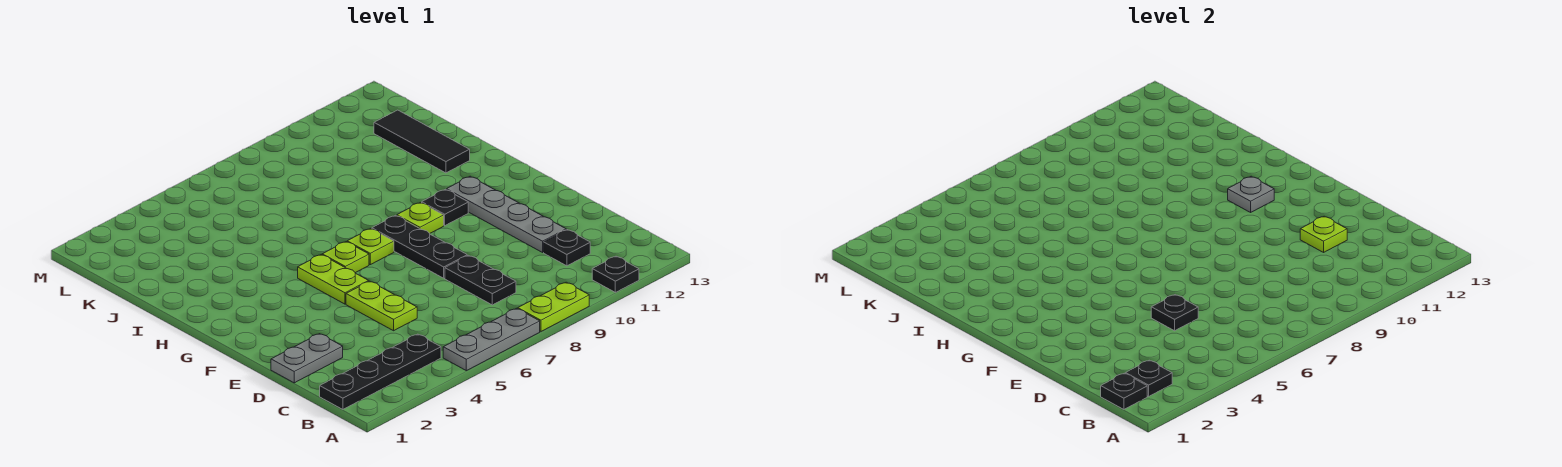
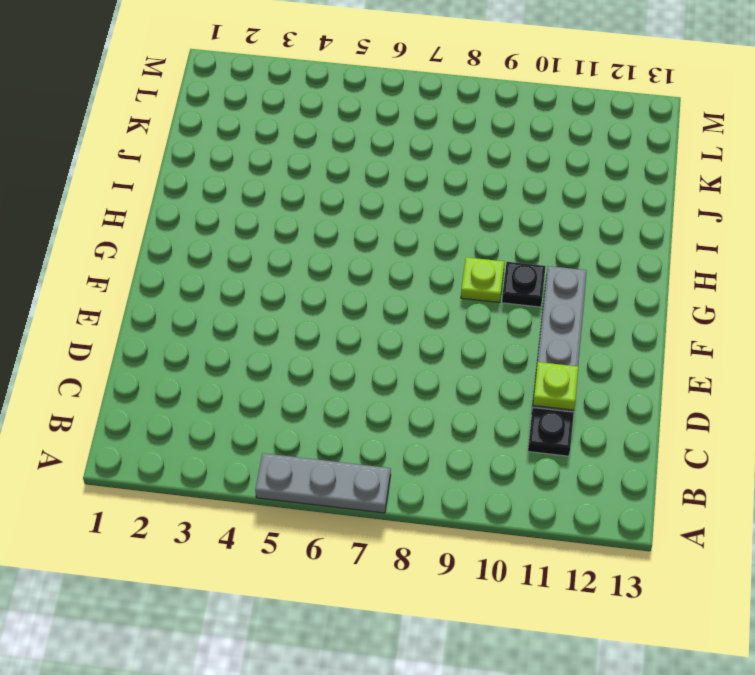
none -> lime plate A8:A9 level 1
none -> black plate A11 level 1
none -> black plate B1:B4 level 1

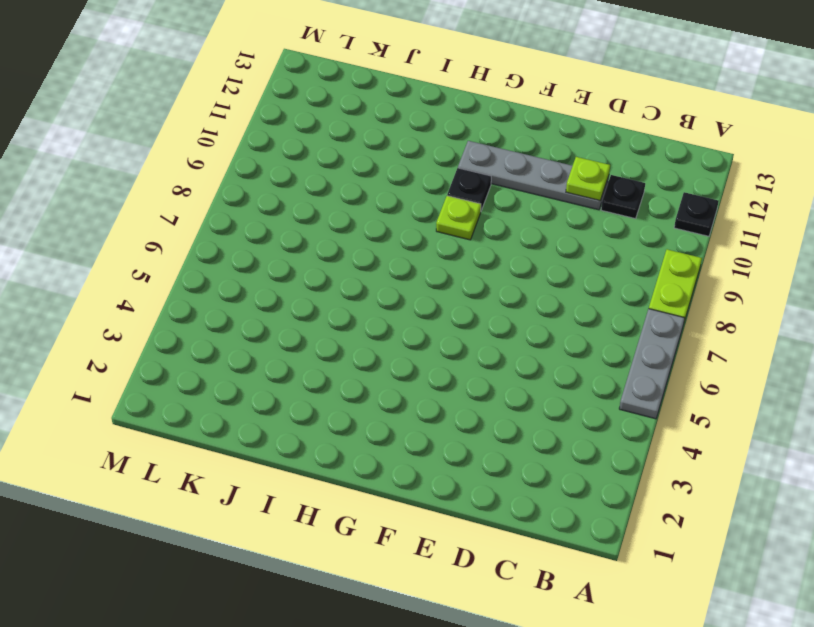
none -> black plate B1:B4 level 1
none -> black plate C8:D8 level 1
none -> grey plate D1:D2 level 1

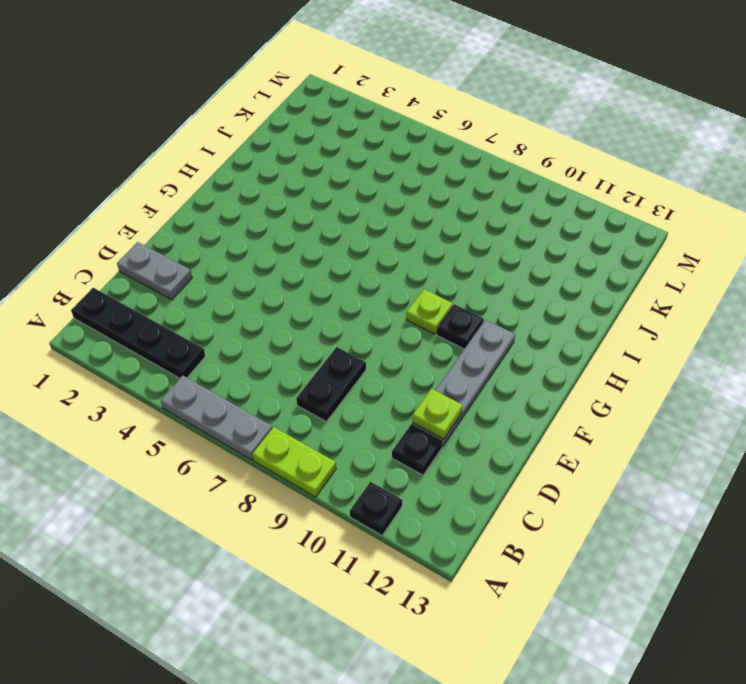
none -> lime plate D5:E5 level 1
none -> black plate E8:G8 level 1
none -> lime plate F5:G5 level 1

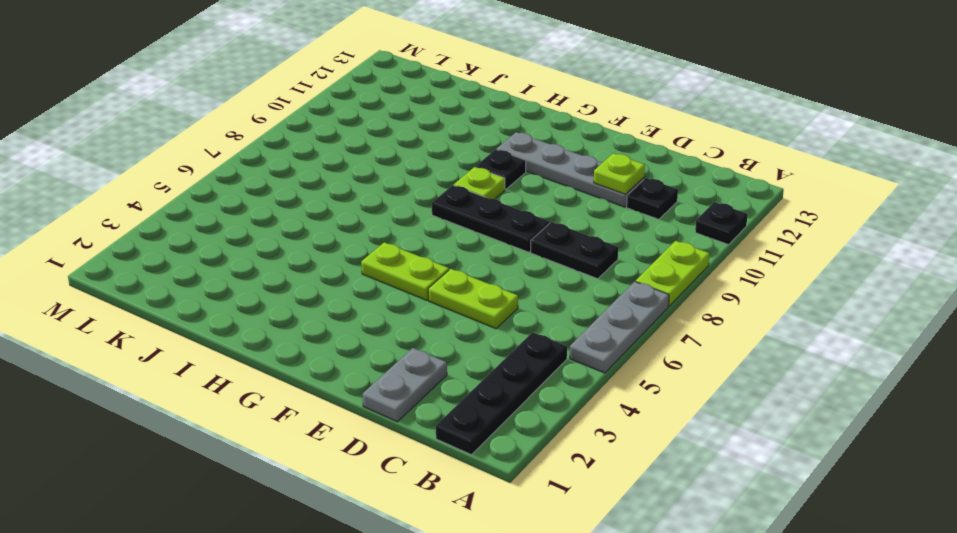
none -> lime plate G6 level 1
none -> lime plate G7 level 1
none -> black tile I12:K12 level 1

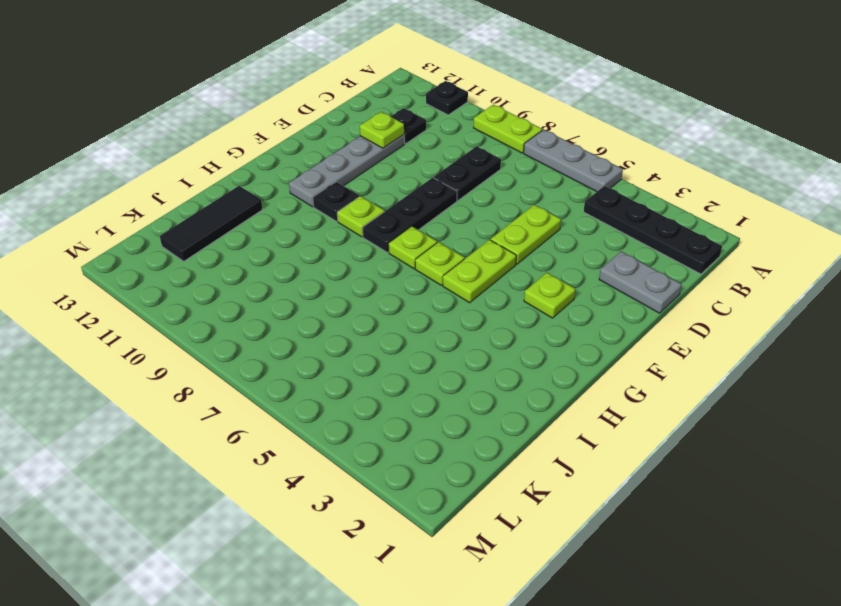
lime plate F3 level 1 -> none
none -> black plate B1 level 2
none -> black plate B2 level 2
none -> black plate D5 level 2

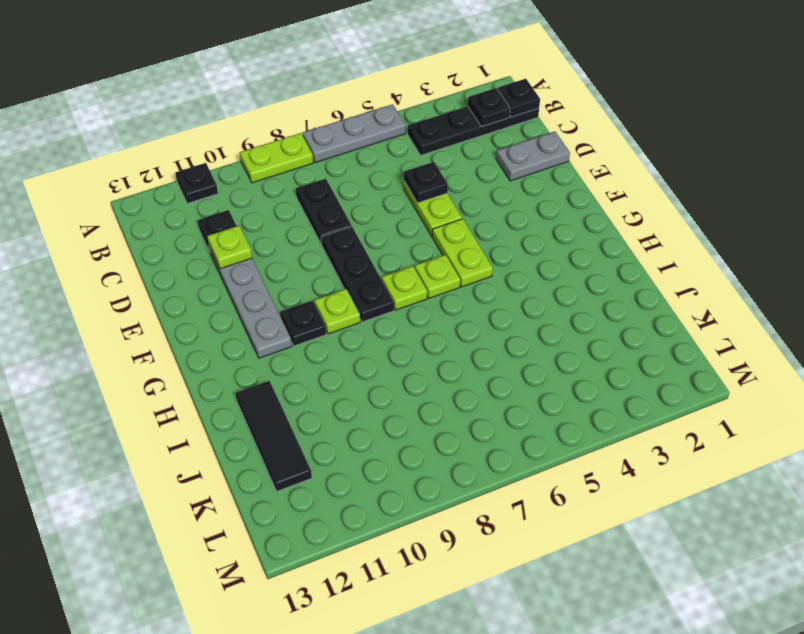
none -> grey plate G11 level 2

